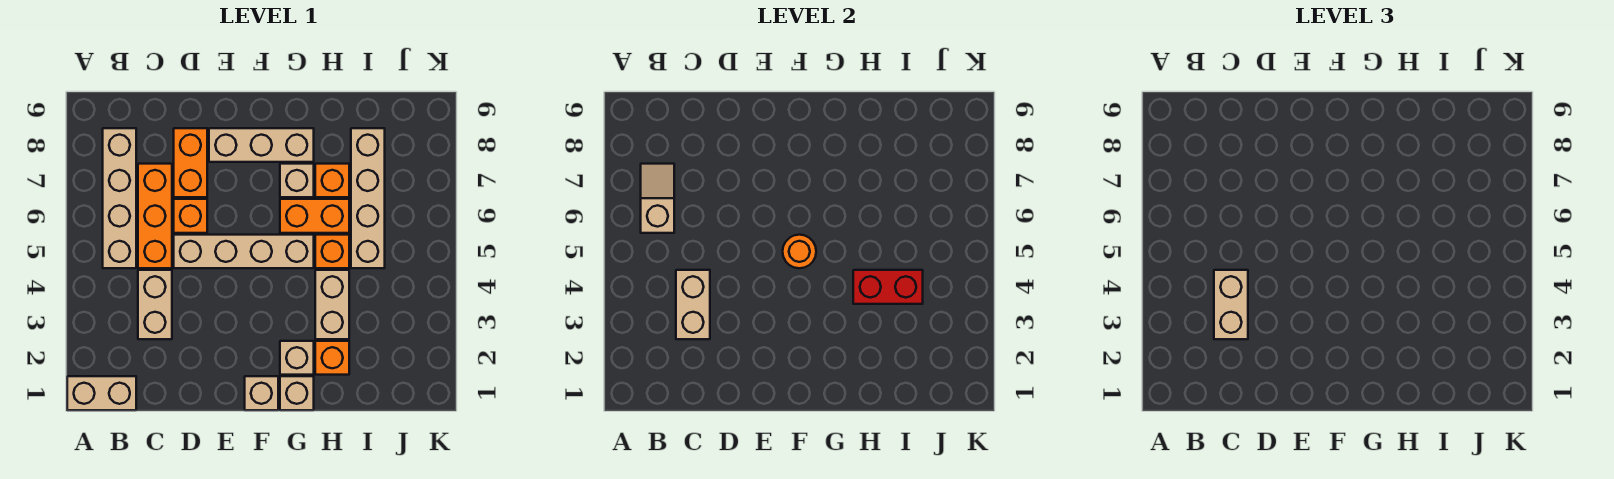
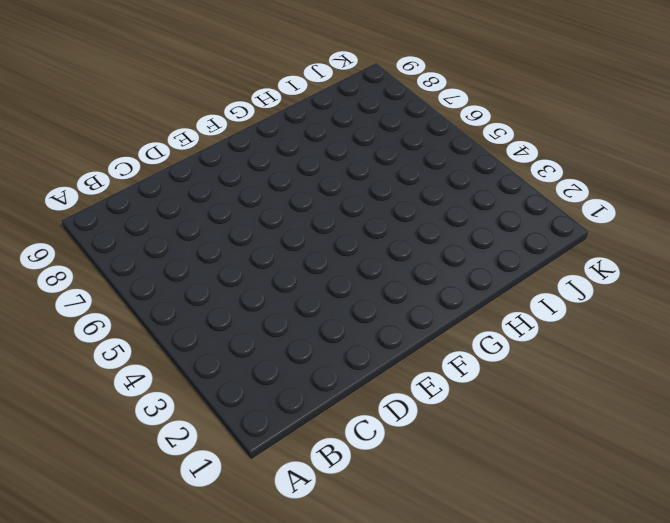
none -> tan brick A1:B1 level 1
none -> tan brick B5:B8 level 1
none -> tan brick C3:C4 level 1

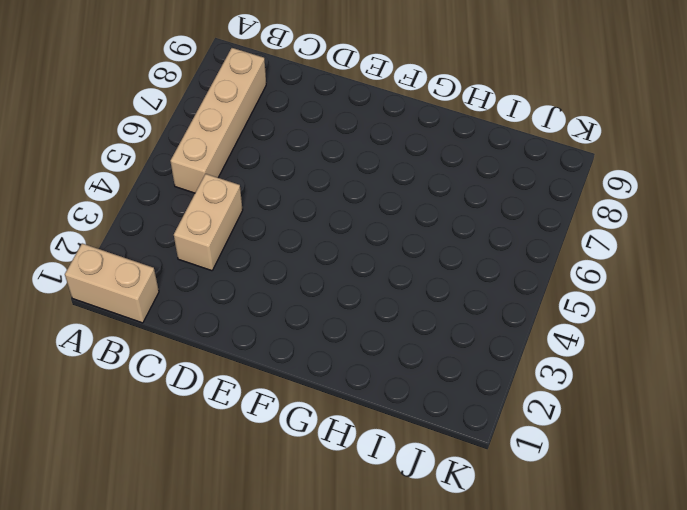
none -> orange brick C5:C7 level 1
none -> tan brick D5:G5 level 1
none -> orange brick D6 level 1

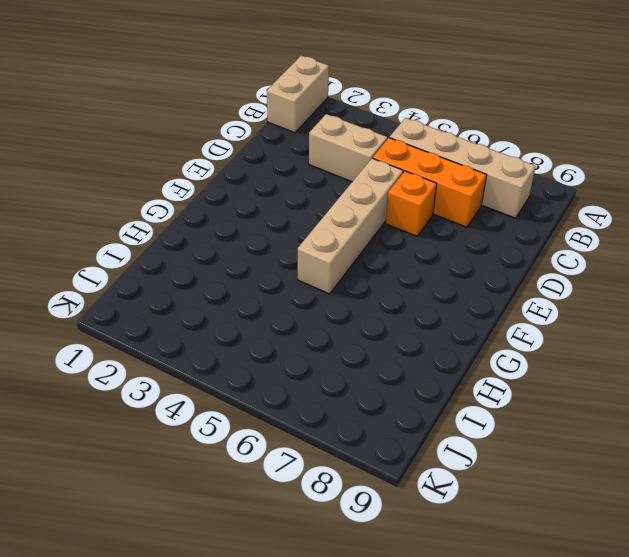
none -> orange brick D7:D8 level 1
none -> tan brick E8:G8 level 1
none -> tan brick F1 level 1

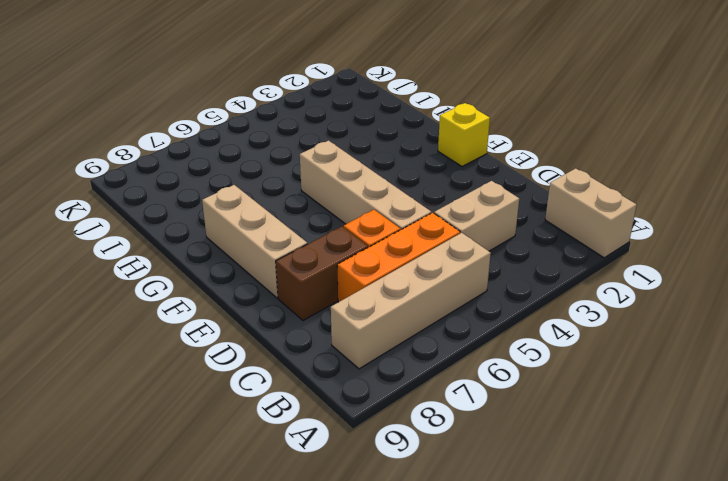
brown brick D7:D8 level 1 -> orange brick D7:D8 level 1
yellow brick F1 level 1 -> tan brick F1 level 1
none -> tan brick G1 level 1
none -> tan brick G2 level 1
none -> orange brick G6:H6 level 1

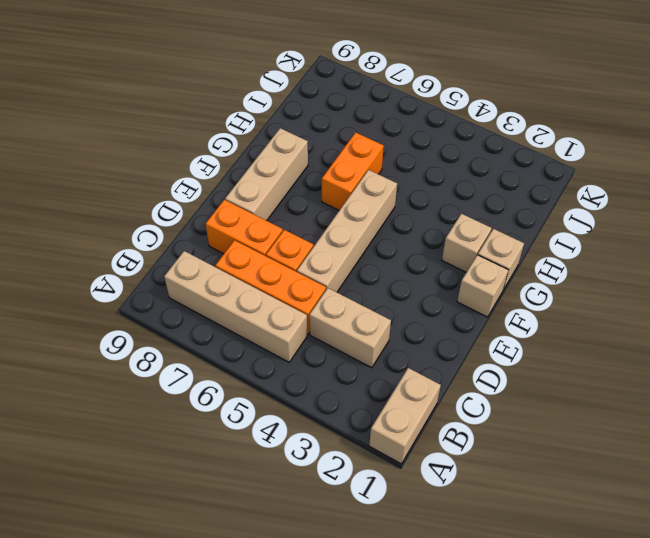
none -> tan brick G7 level 1
none -> orange brick H2 level 1
none -> tan brick H3:H4 level 1

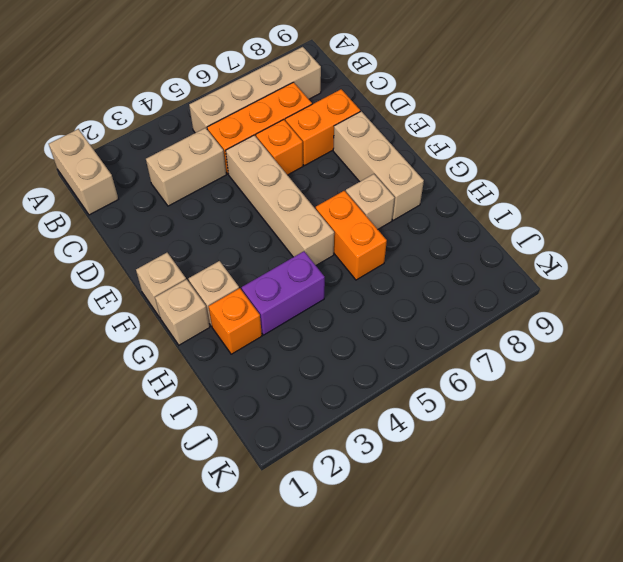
purple brick H3:H4 level 1 -> tan brick H3:H4 level 1
none -> orange brick H5 level 1
none -> orange brick H7 level 1
none -> tan brick I5:I8 level 1

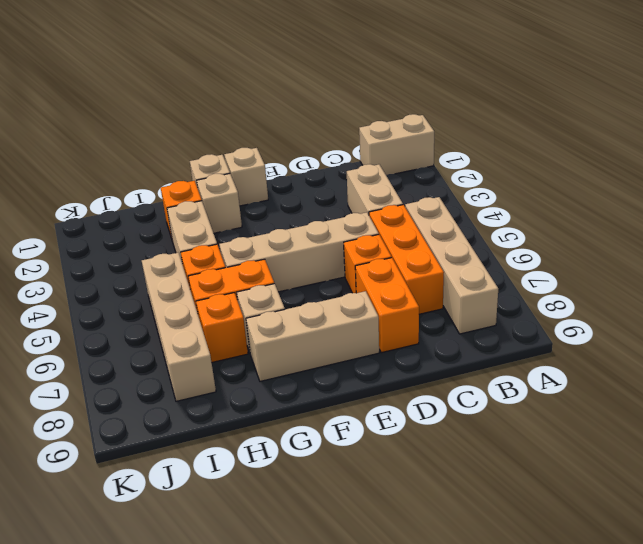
none -> tan slope B6:B7 level 2 top 6
none -> tan brick C3:C4 level 2
none -> orange round brick F5 level 2

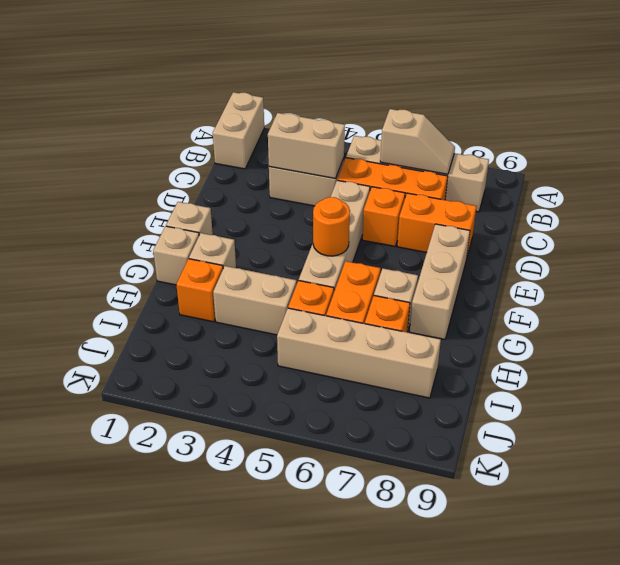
none -> red brick H4:I4 level 2
none -> tan brick C3:C4 level 3

